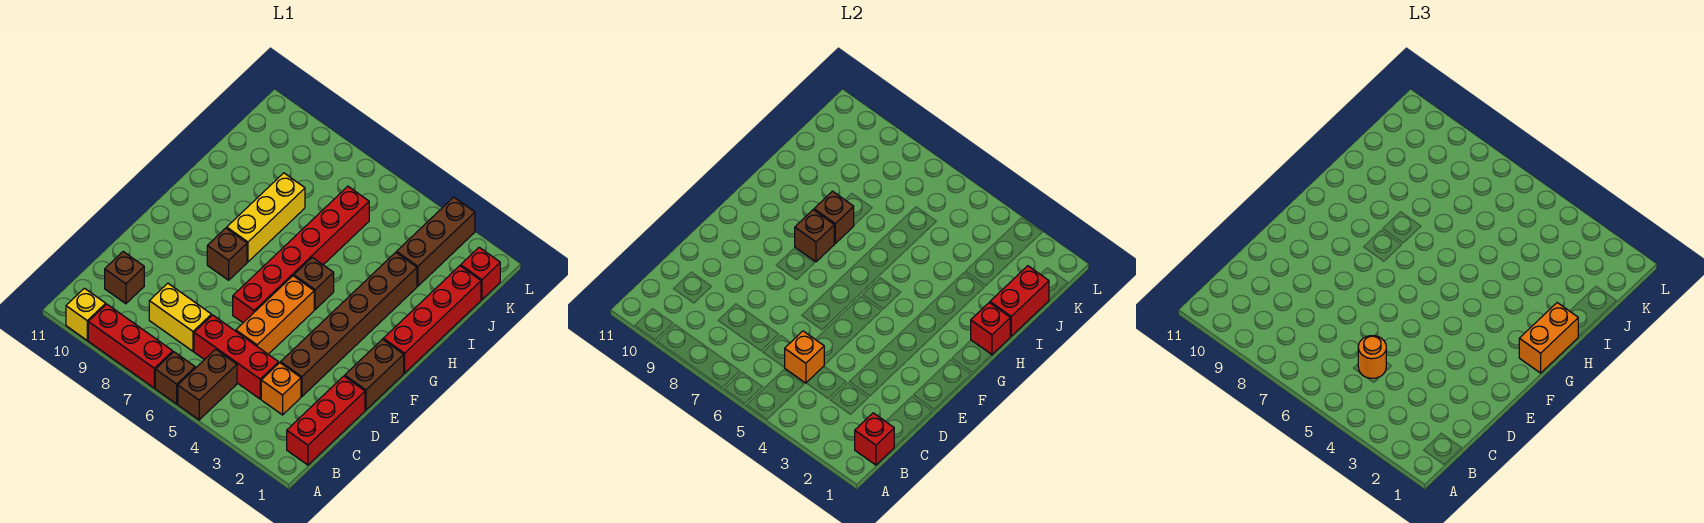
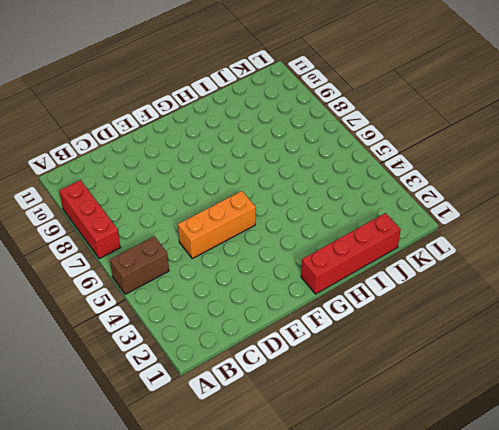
none -> brown brick A6 level 1
none -> yellow brick A10 level 1
none -> red brick B1:D1 level 1

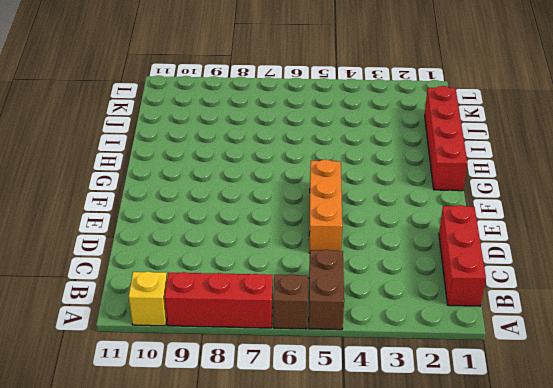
none -> orange brick C3 level 1
none -> red brick C4:C6 level 1
none -> yellow brick C7:C8 level 1

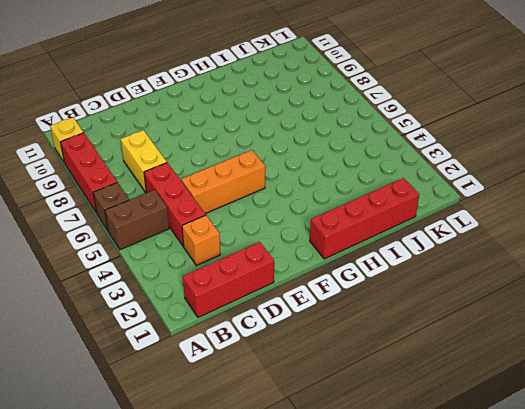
none -> brown brick C10 level 1
none -> brown brick D3:I3 level 1
none -> brown brick E1:F1 level 1

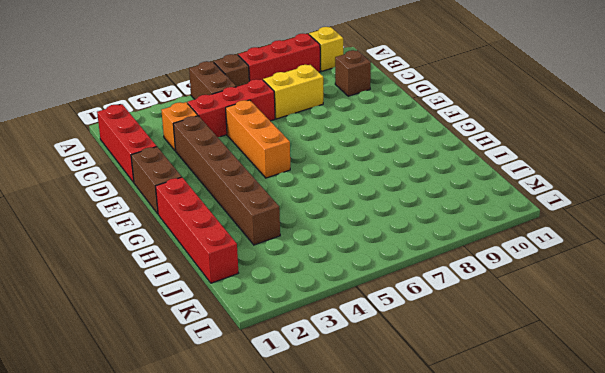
none -> red brick E6:J6 level 1
none -> brown brick F8 level 1
none -> brown brick G5 level 1

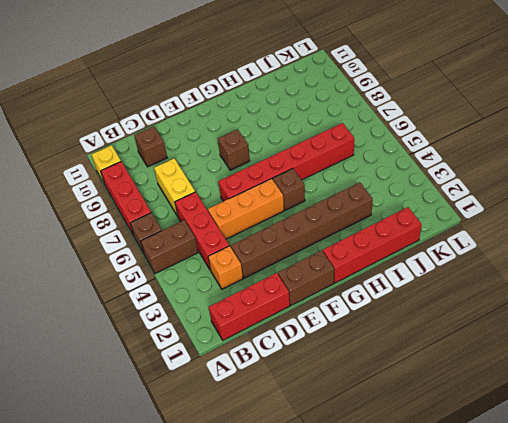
none -> yellow brick G8:I8 level 1
none -> brown brick J3:L3 level 1
none -> red brick K1 level 1

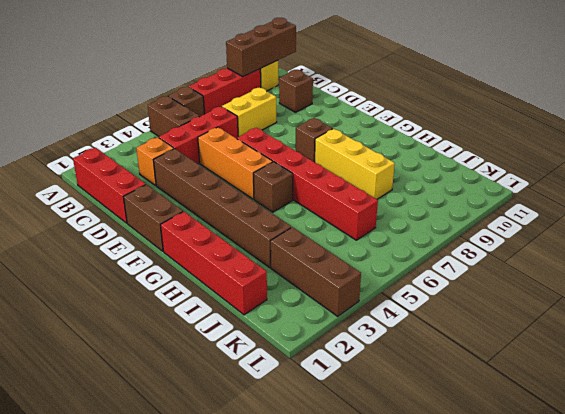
brown brick A9:A11 level 2 -> none
none -> red brick K1 level 1
none -> red brick B1 level 2
none -> orange brick C5 level 2

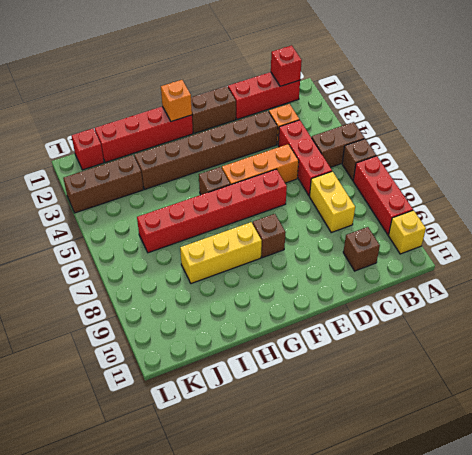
orange brick G1 level 2 -> orange brick C5 level 2
none -> brown brick G8 level 2
none -> red brick H1 level 2
none -> brown brick H8 level 2

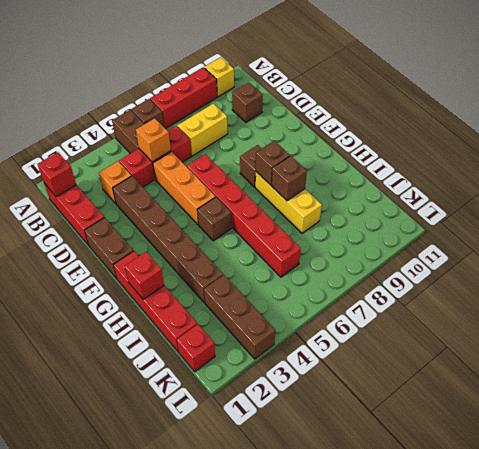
none -> red brick I1:J1 level 2
none -> orange round brick C5 level 3
none -> orange brick G1:H1 level 3

